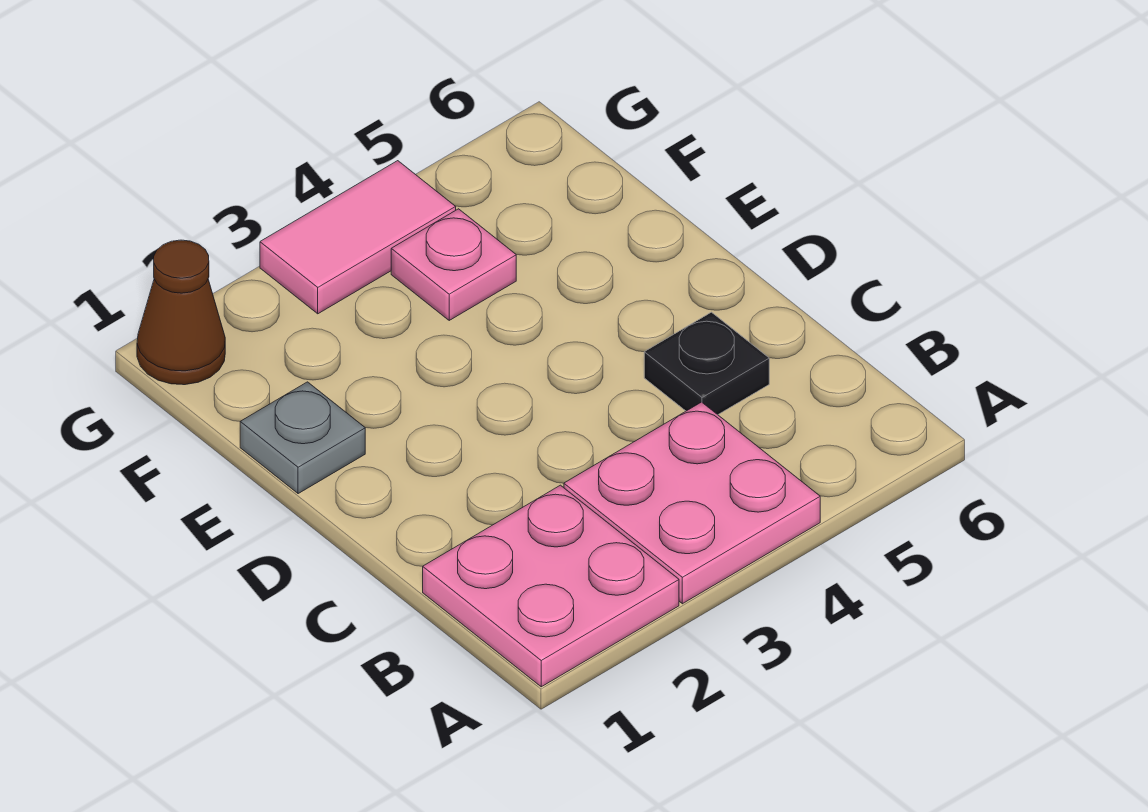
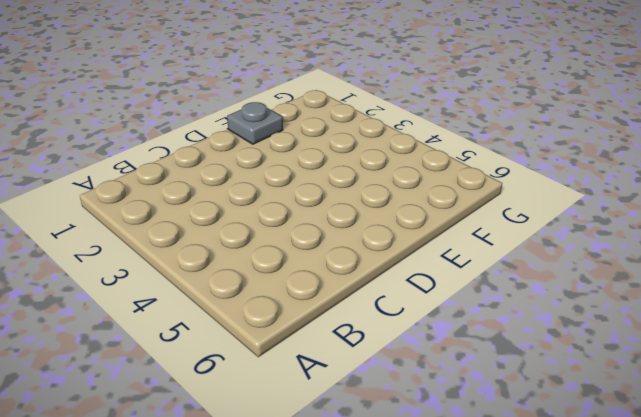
none -> pink plate A1:B2 level 1
none -> pink plate A3:B4 level 1

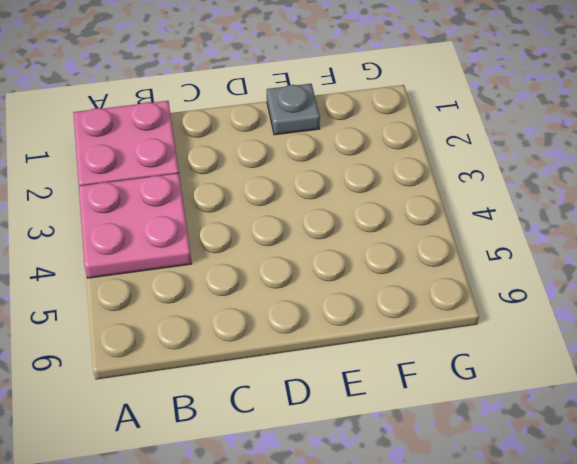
none -> black plate C5 level 1
none -> pink plate F4 level 1

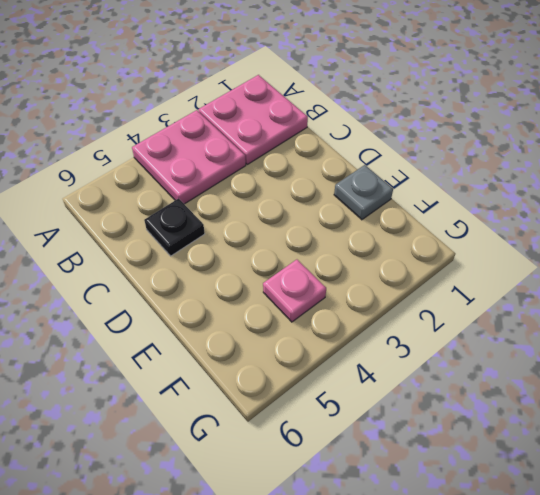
none -> brown cone G1 level 1
none -> pink tile G3:G4 level 1

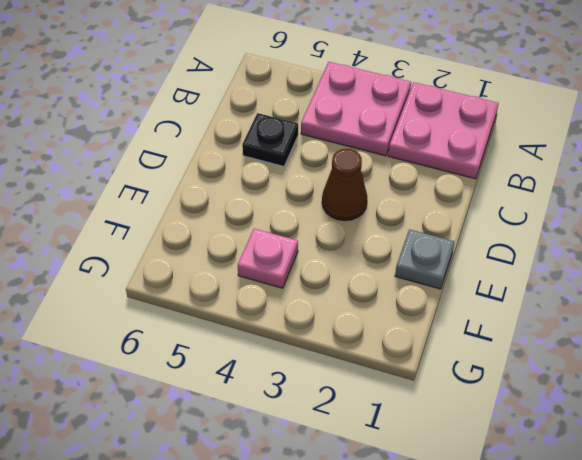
brown cone D3 level 1 -> brown cone G1 level 1
none -> pink tile G3:G4 level 1

